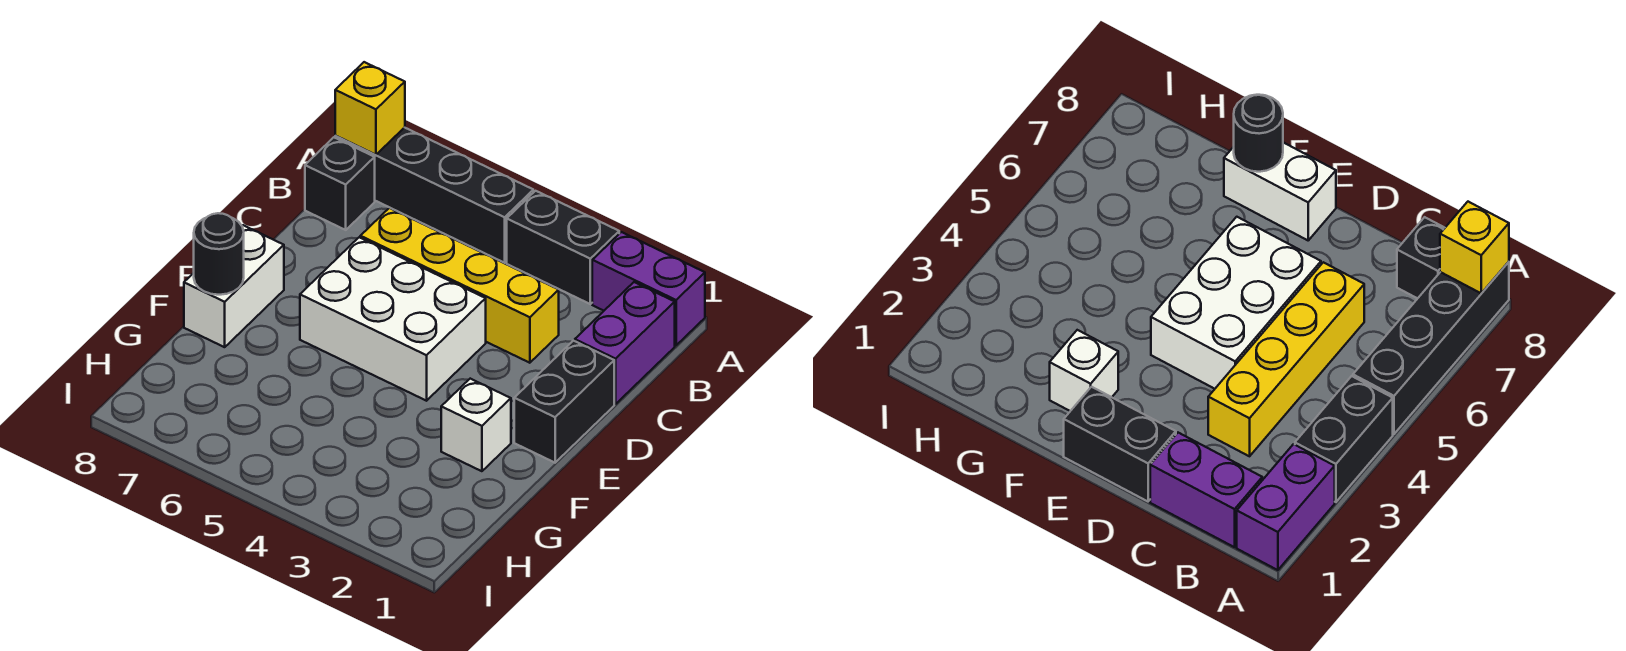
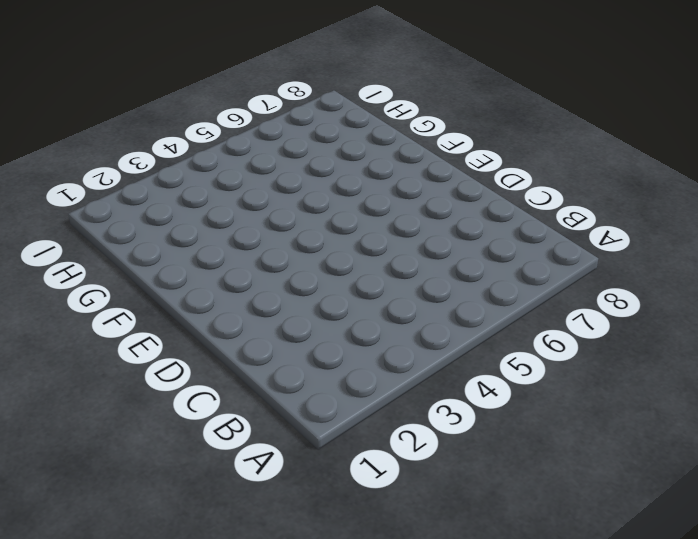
none -> purple brick A1:A2 level 1
none -> black brick A3:A4 level 1
none -> black brick A5:A8 level 1

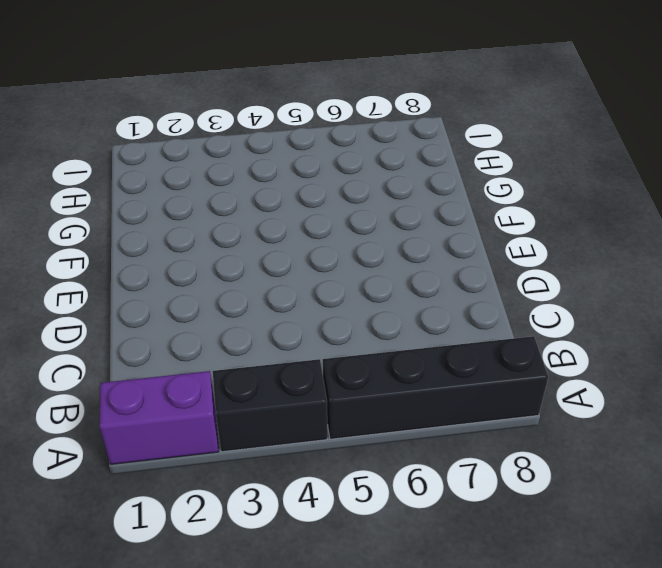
none -> purple brick B1:C1 level 1
none -> black brick B8 level 1
none -> yellow brick C3:C6 level 1

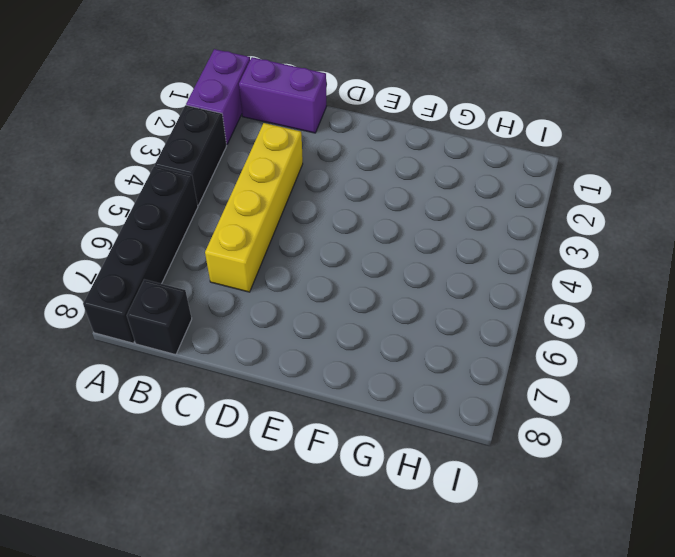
none -> black brick D1:E1 level 1
none -> white brick D4:E6 level 1
none -> white brick E8:F8 level 1

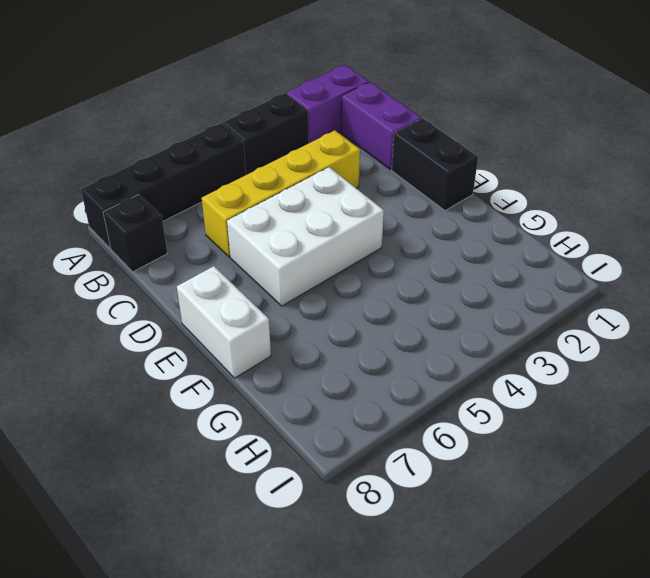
none -> white brick F2 level 1
none -> yellow brick A8 level 2
none -> black round brick F8 level 2

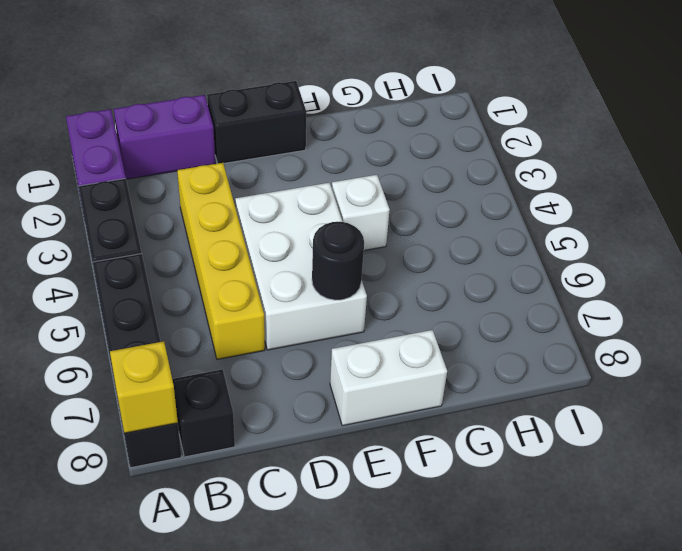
black round brick E6 level 2 -> black round brick F8 level 2
white brick F4 level 1 -> white brick F2 level 1

